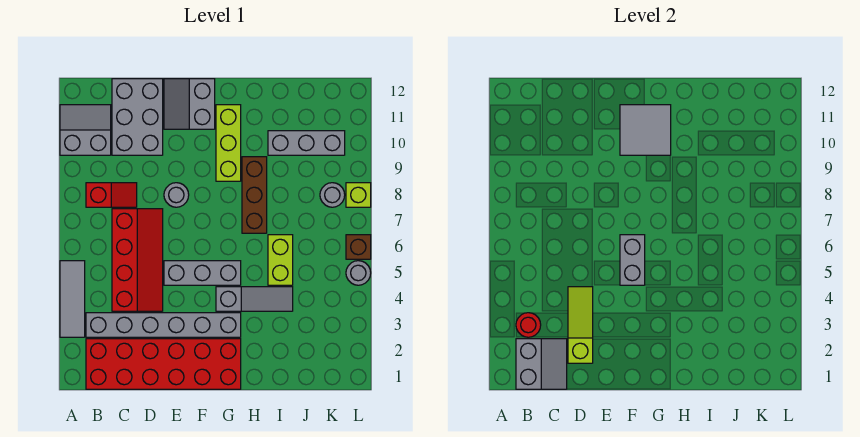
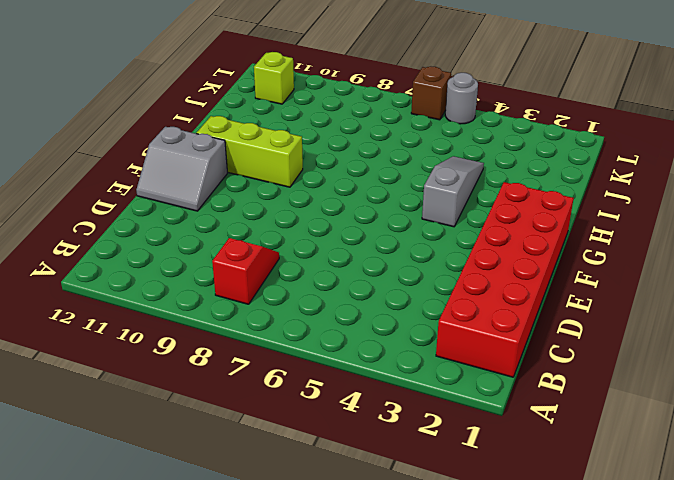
lime brick K11 level 1 -> lime brick L8 level 1
none -> grey tile A3:A5 level 1
none -> grey slope A10:B11 level 1 top 10
none -> grey brick B3:G3 level 1

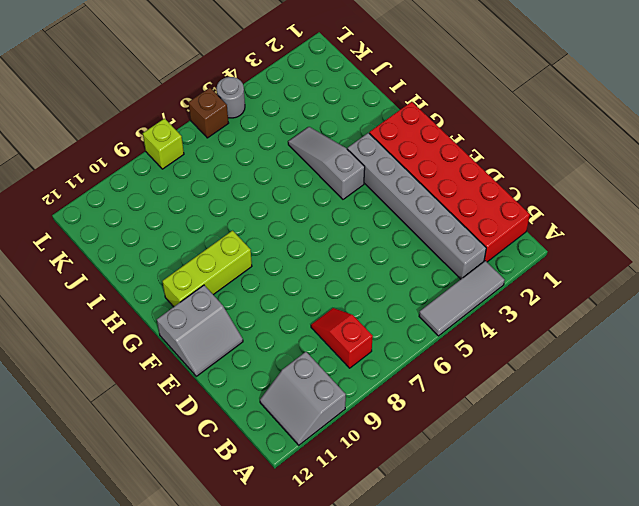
none -> red slope C4:D7 level 1 top C
none -> grey brick C10:D12 level 1
none -> grey brick E5:G5 level 1

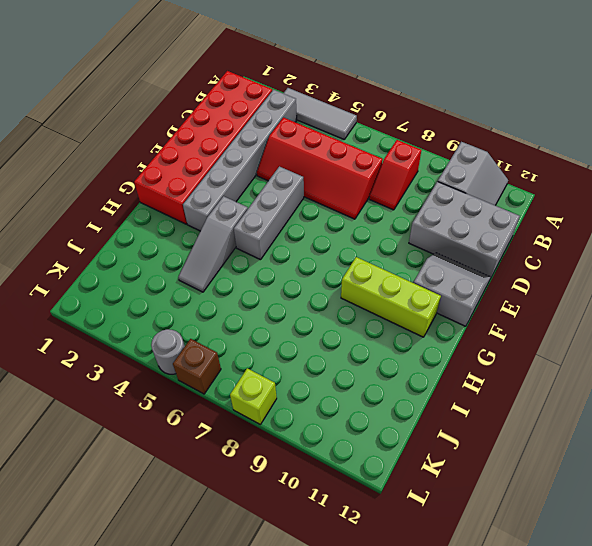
none -> grey round brick E8 level 1
none -> brown brick H7:H9 level 1
none -> lime brick I5:I6 level 1

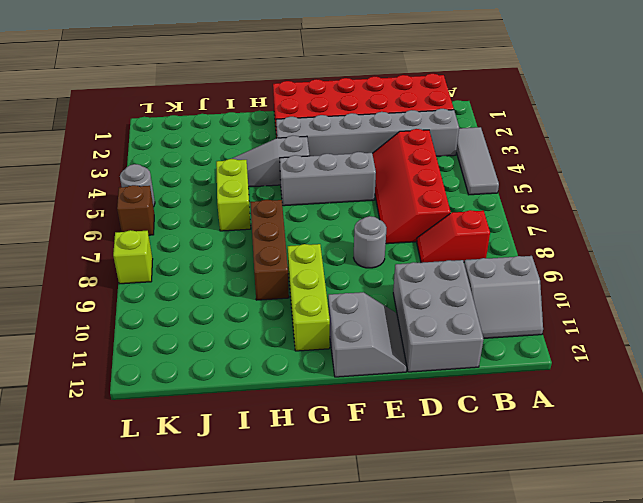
none -> grey brick I10:K10 level 1
none -> grey round brick K8 level 1
none -> grey slope B1:C2 level 2 top B

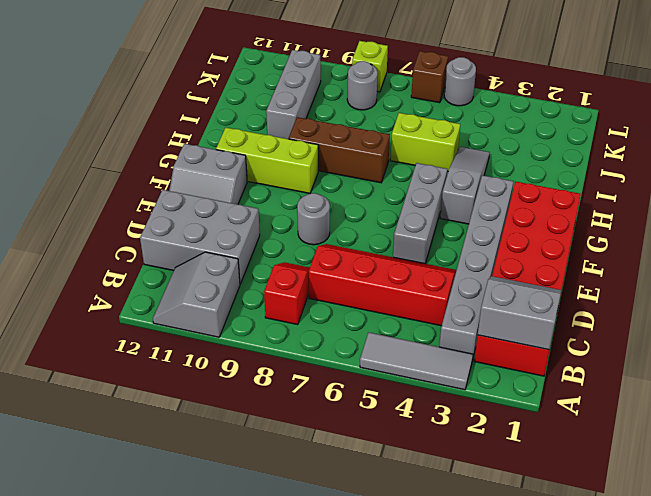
none -> red round brick B3 level 2
none -> lime slope D2:D4 level 2 top 2
none -> grey brick F5:F6 level 2

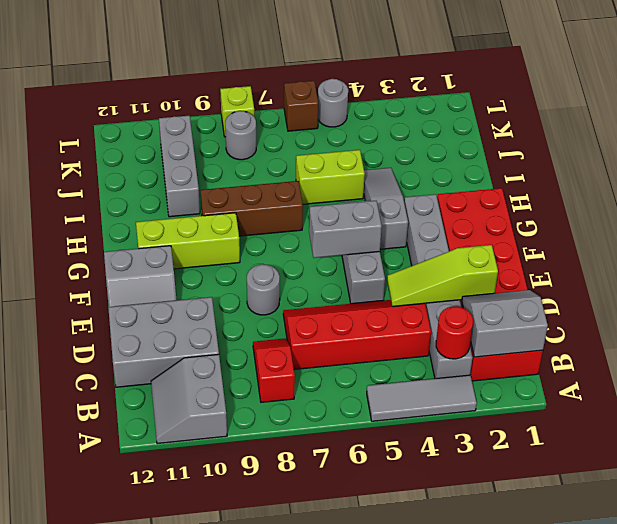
none -> grey tile F10:G11 level 2

